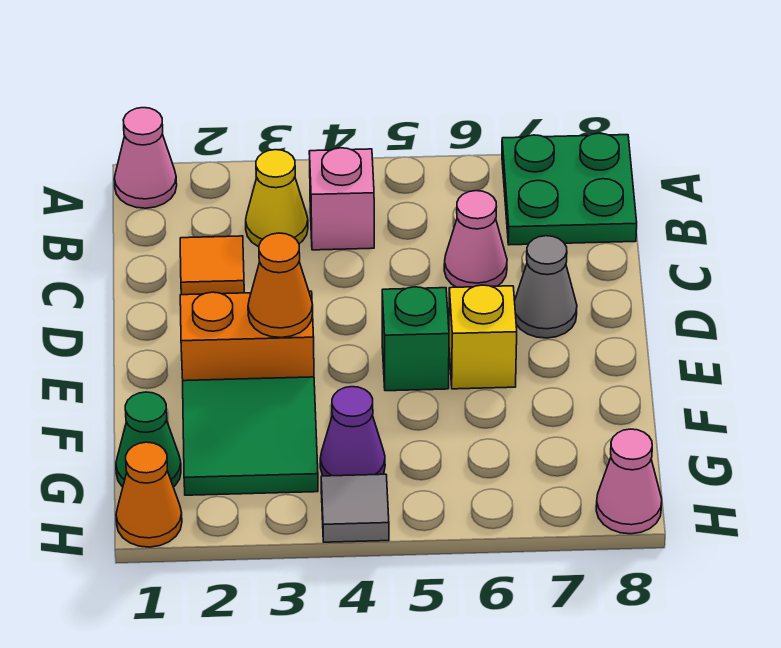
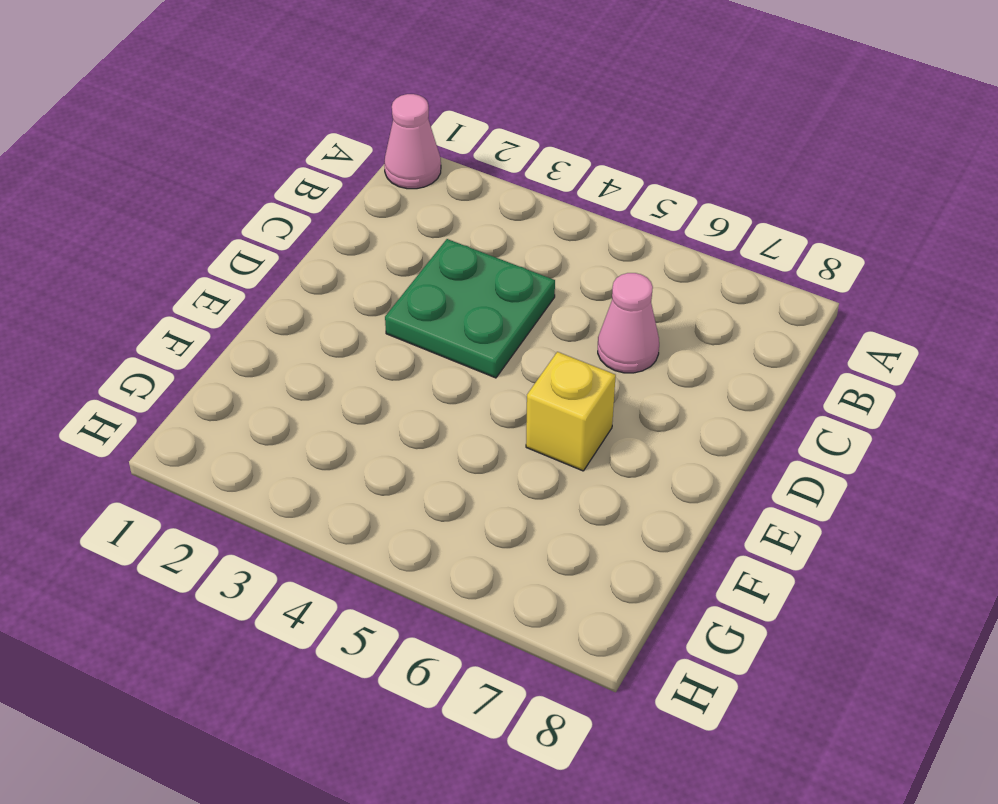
green plate C3:D4 level 1 -> green plate A7:B8 level 1
none -> yellow cone B3 level 1
none -> pink brick B4 level 1
none -> orange tile C2 level 1

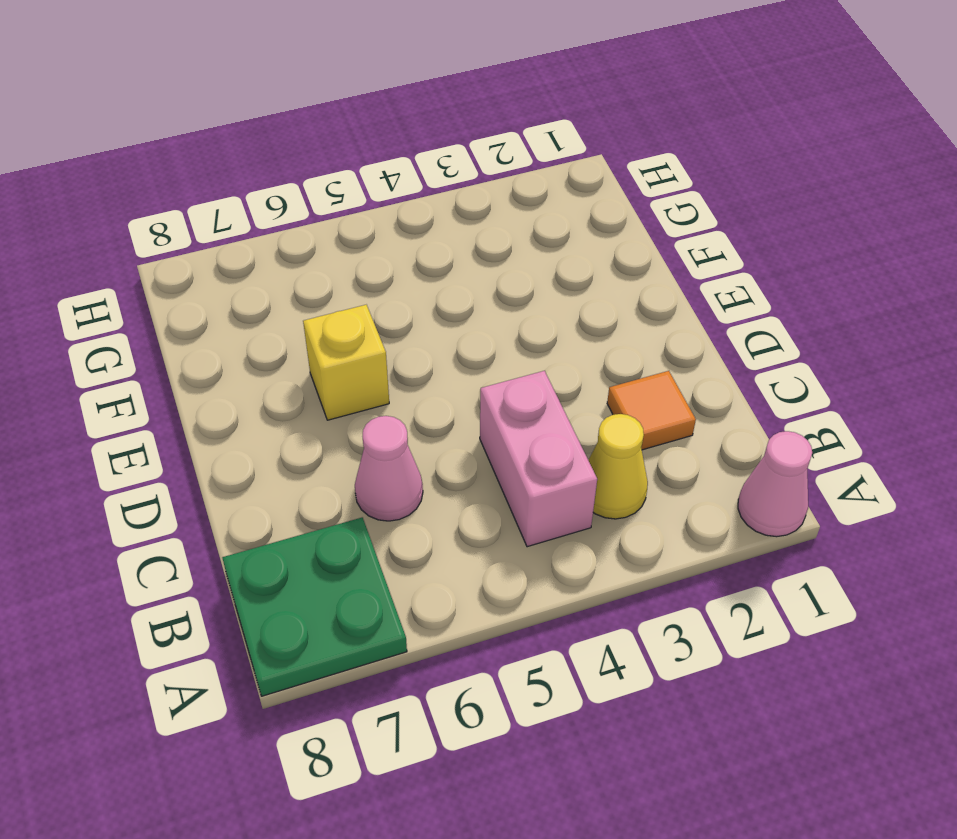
pink brick B4:C4 level 1 -> pink brick B4 level 1
none -> grey cone D7 level 1
none -> orange brick E2:E3 level 1
none -> green brick E5 level 1

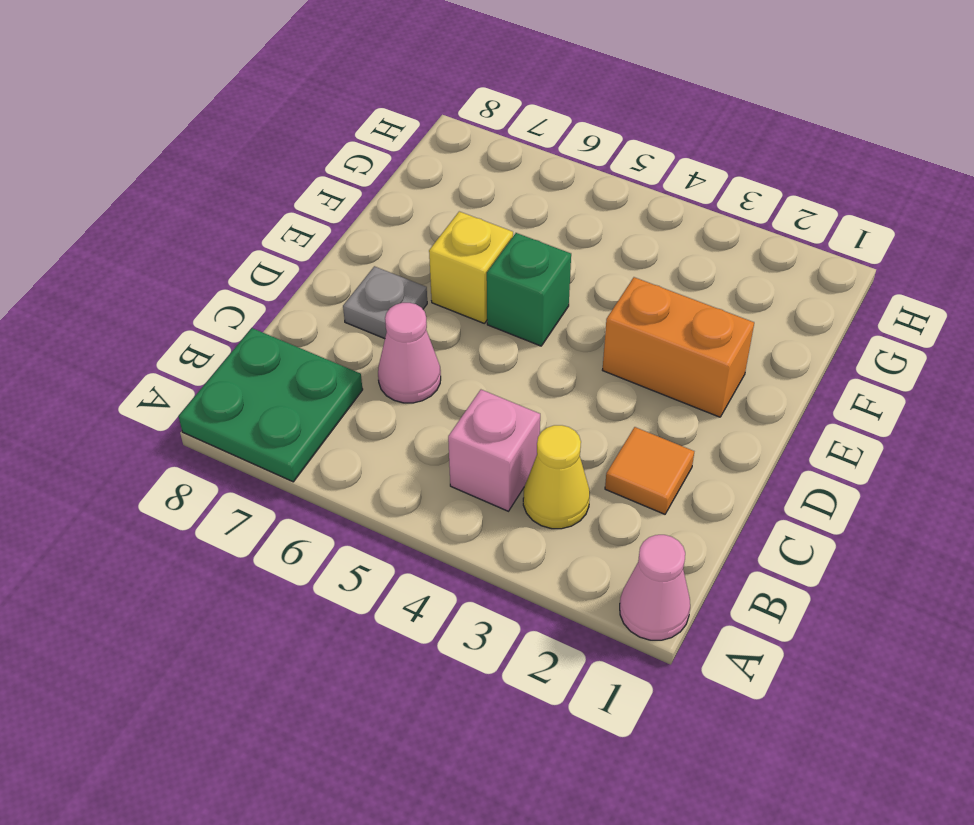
grey plate D7 level 1 -> grey cone D7 level 1
none -> green tile F2:G3 level 1
none -> green cone G1 level 1
none -> purple cone G4 level 1

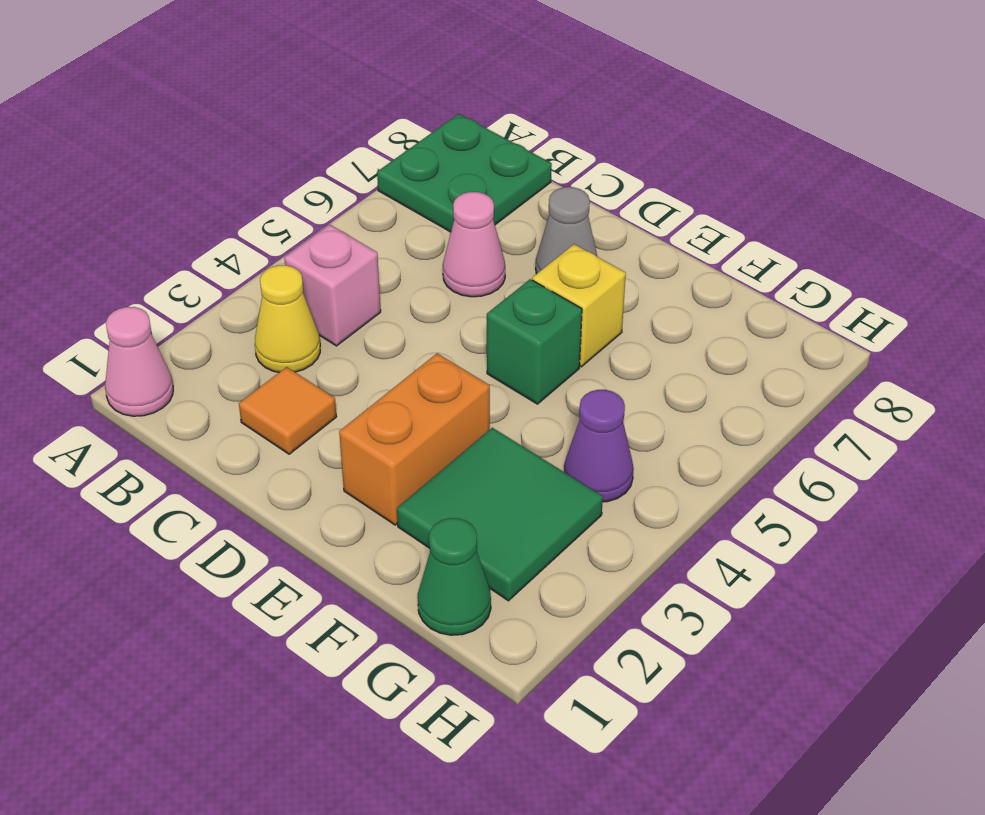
none -> orange cone H1 level 1
none -> grey tile H4 level 1
none -> pink cone H8 level 1

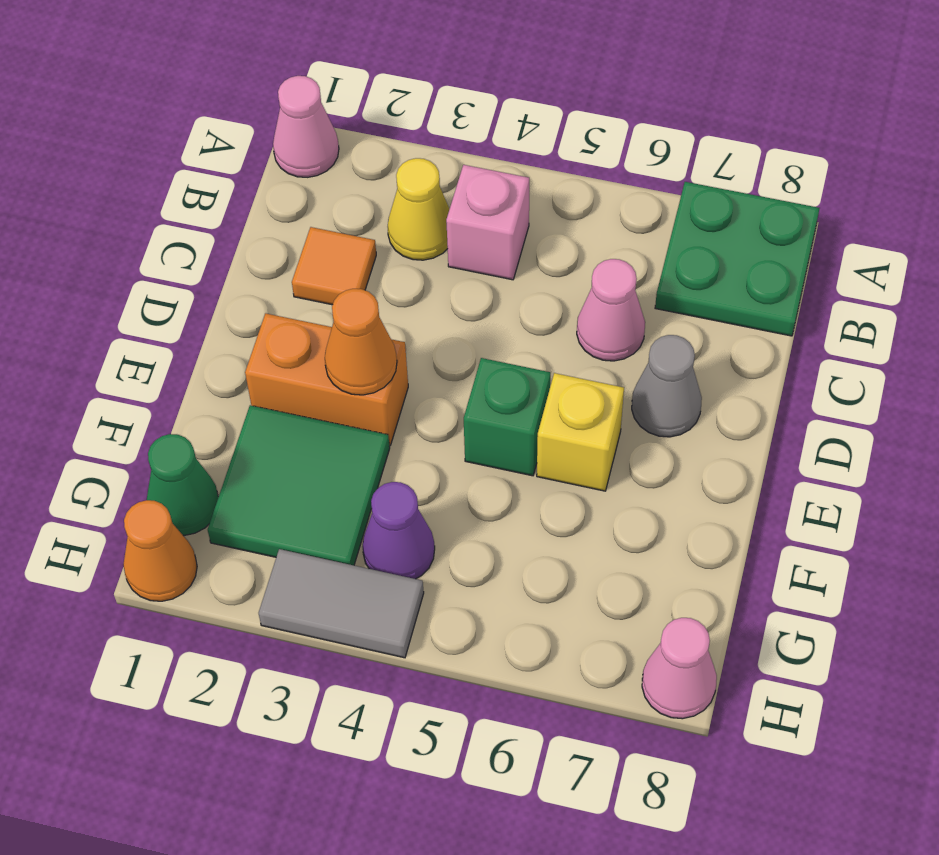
grey tile H3:H4 level 1 -> grey tile H4 level 1

